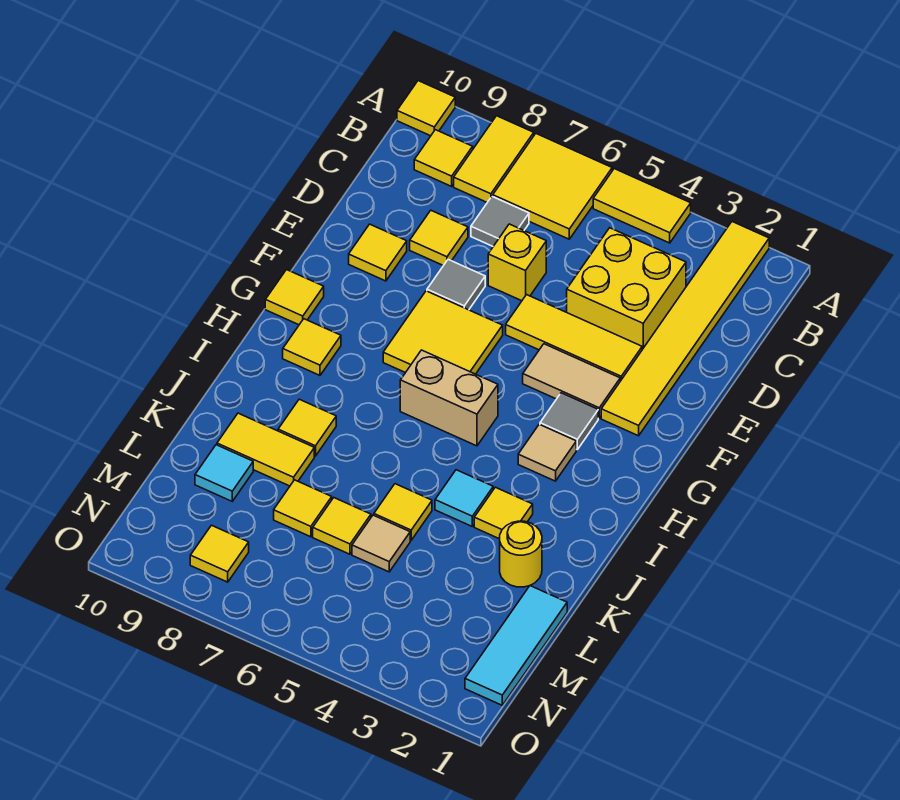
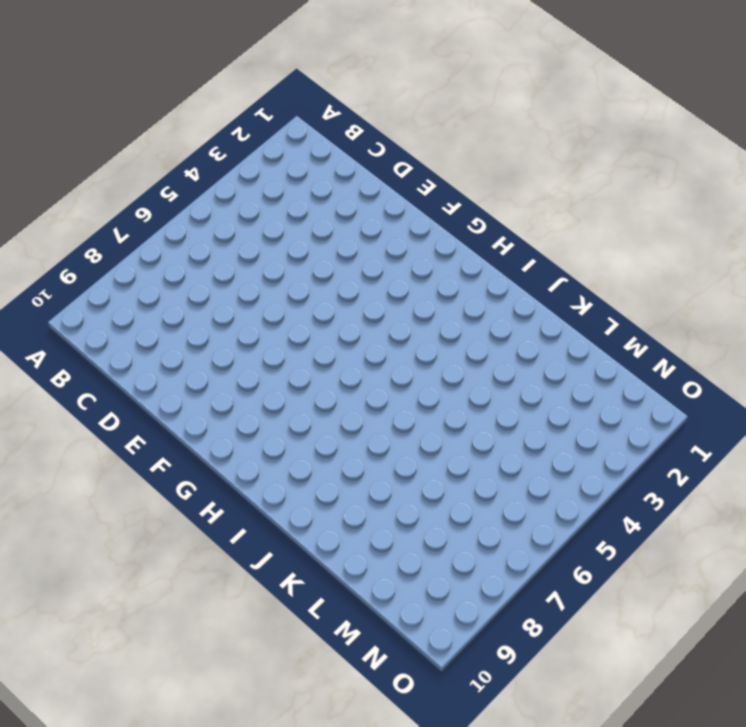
none -> yellow tile A2:F2 level 1
none -> yellow tile A4:A5 level 1
none -> yellow tile A6:B7 level 1
none -> yellow tile A8:B8 level 1

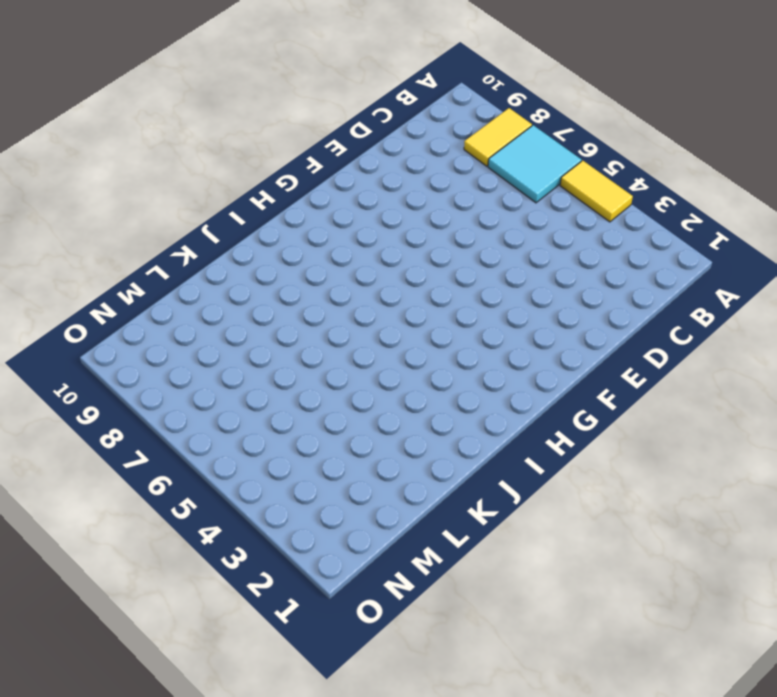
cyan tile A6:B7 level 1 -> yellow tile A6:B7 level 1
none -> yellow tile A2:F2 level 1
none -> yellow tile A10 level 1
none -> yellow tile B9 level 1
none -> yellow brick C3:D4 level 1

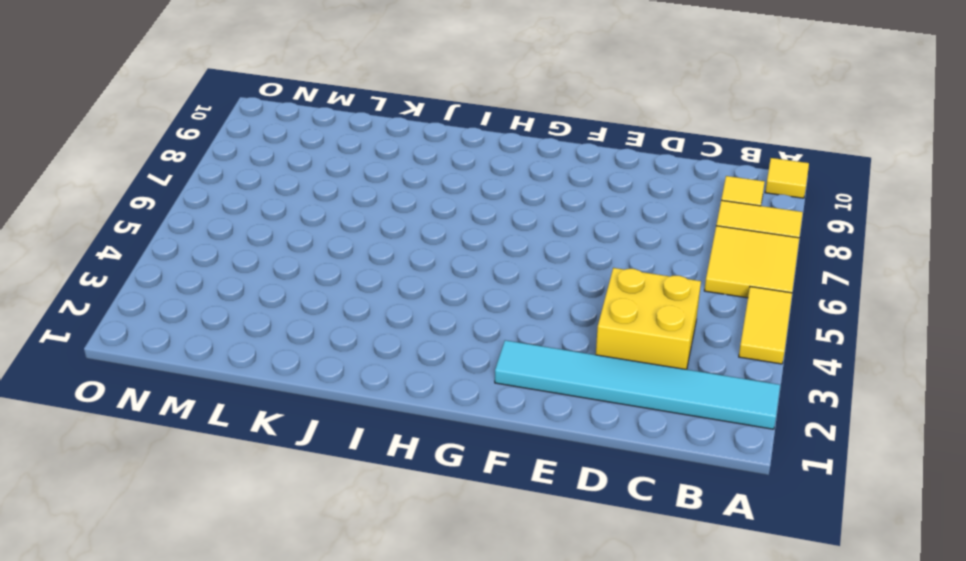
cyan tile A2:F2 level 1 -> yellow tile A2:F2 level 1
none -> grey tile C7 level 1
none -> yellow brick D6 level 1
none -> yellow tile D8 level 1
none -> yellow tile E3:E5 level 1

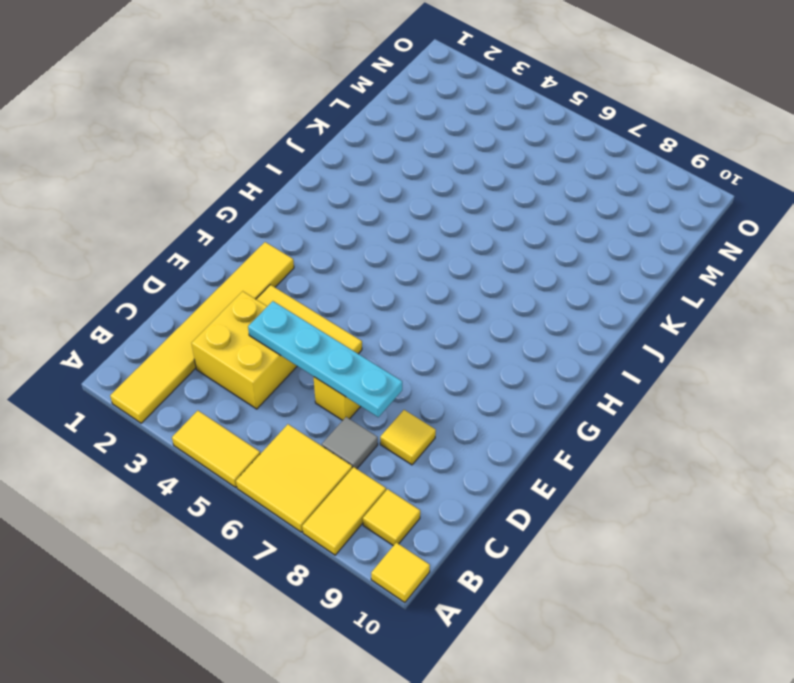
cyan plate D4:D7 level 2 -> none
none -> grey tile E7 level 1
none -> yellow tile E9 level 1
none -> tan tile F3:F4 level 1
none -> yellow tile F6:G7 level 1

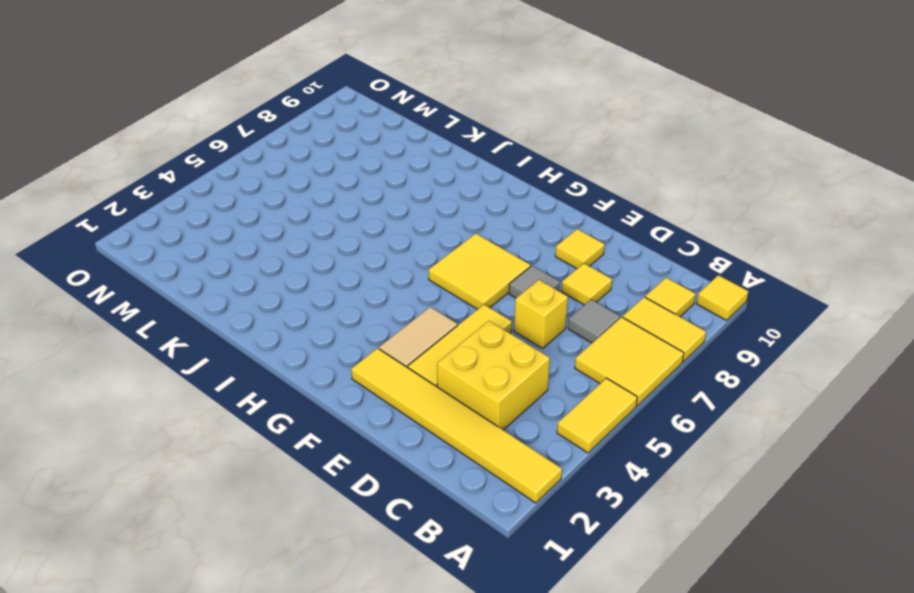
none -> grey tile G3 level 1
none -> yellow tile G10 level 1
none -> tan tile H3 level 1
none -> tan brick H5:H6 level 1

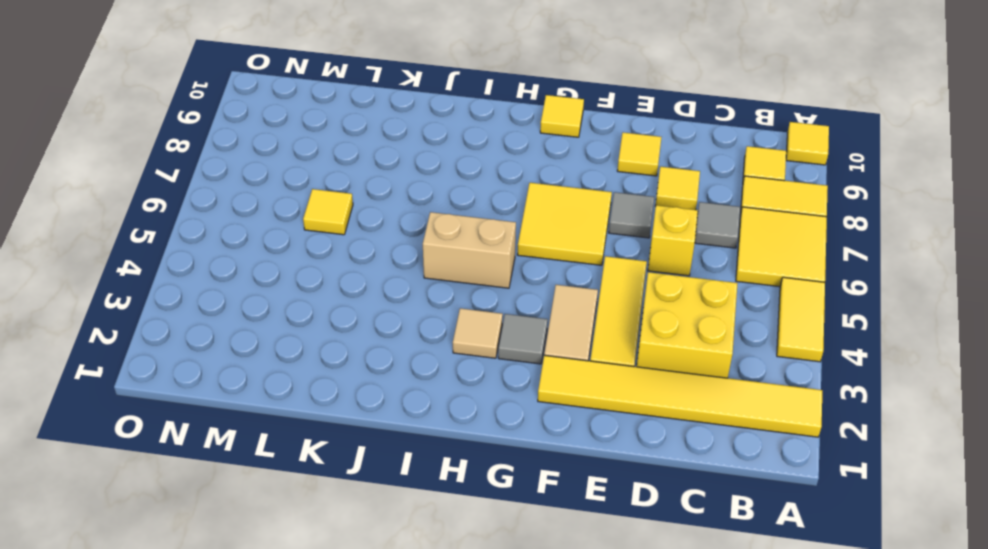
tan brick H5:I5 level 1 -> tan brick H5:H6 level 1
none -> yellow tile H9 level 1
none -> yellow tile J3 level 1
none -> cyan tile J4 level 1
none -> yellow tile J8 level 1

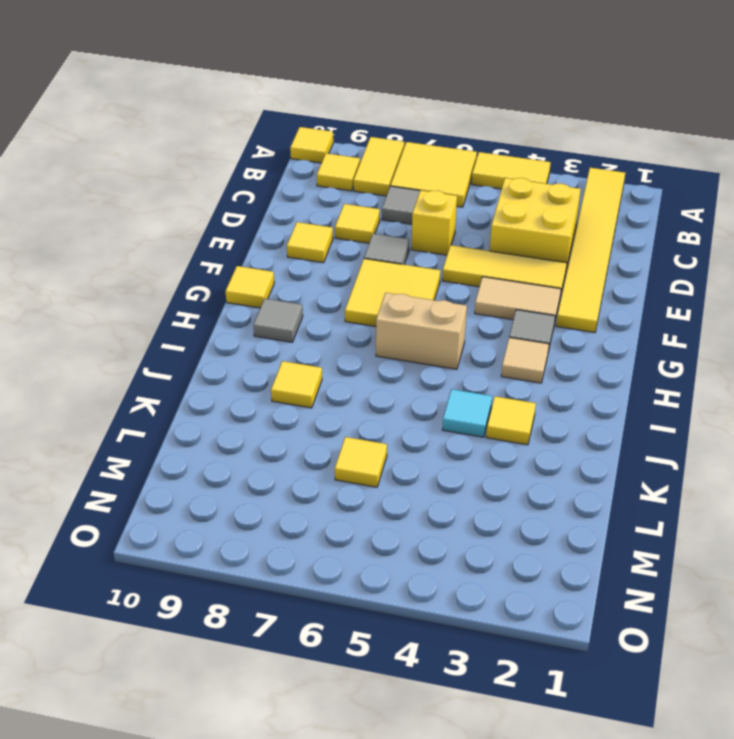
grey tile H9 level 1 -> yellow tile H9 level 1
none -> yellow round brick K2 level 1
none -> yellow tile K5 level 1
none -> yellow tile K8:K9 level 1
none -> cyan tile L1:N1 level 1

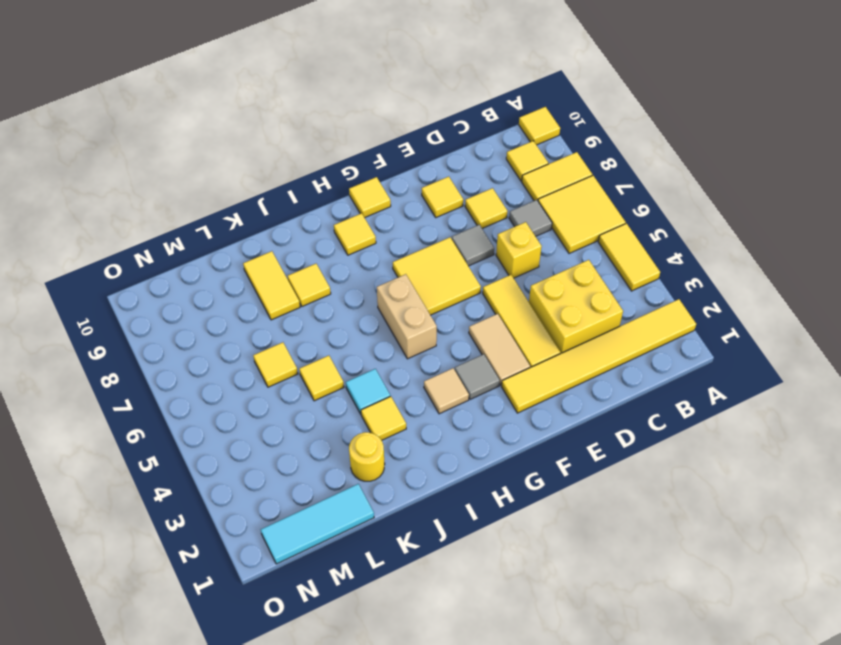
none -> tan tile L5 level 1
none -> yellow tile L7 level 1
none -> cyan tile L9 level 1
none -> yellow tile N8 level 1

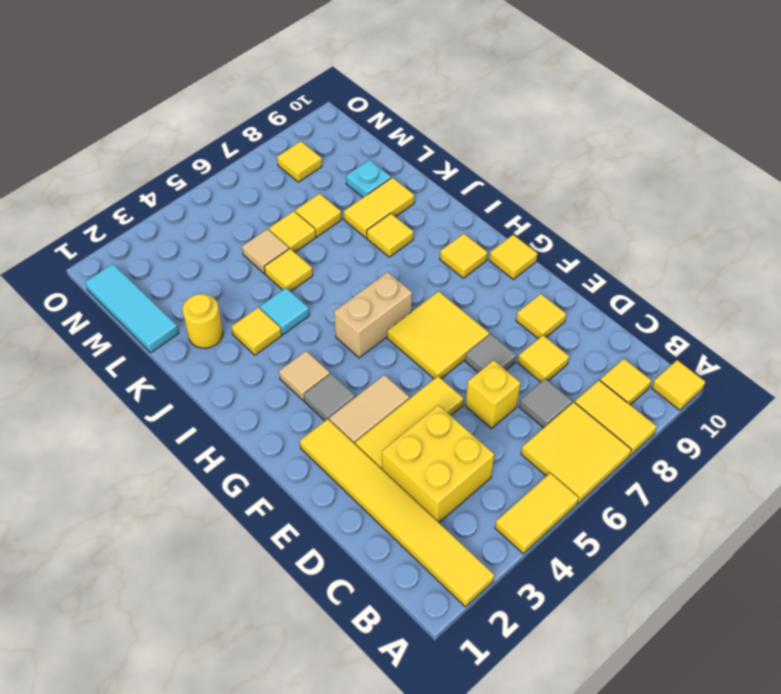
cyan plate L9 level 1 -> cyan tile L9 level 1

